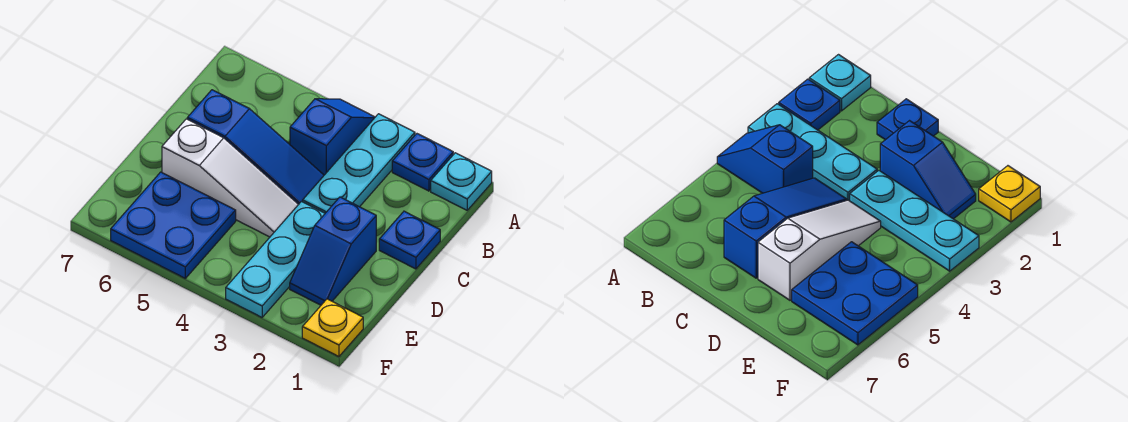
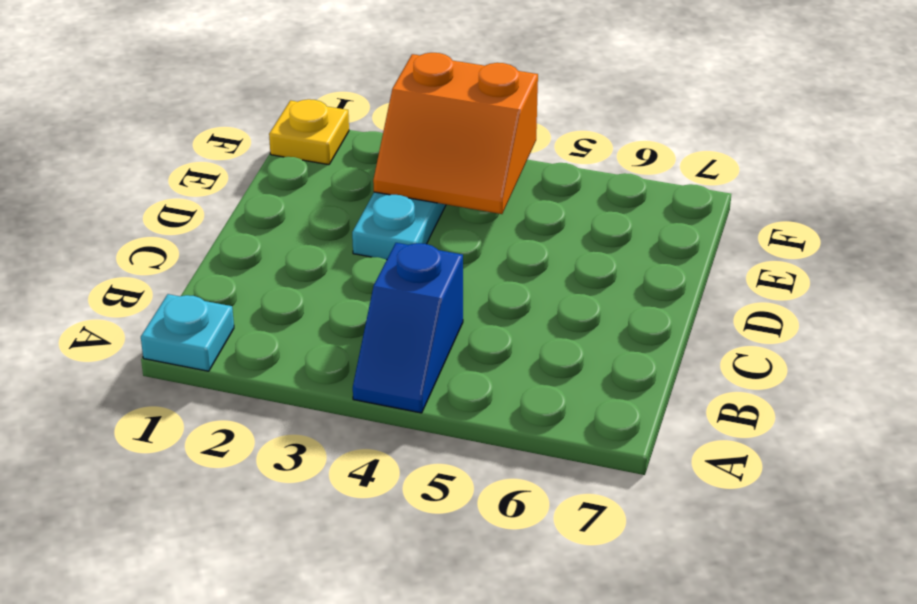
orange slope E3:F4 level 2 top F -> none
none -> blue plate A2 level 1
none -> cyan plate A3:C3 level 1

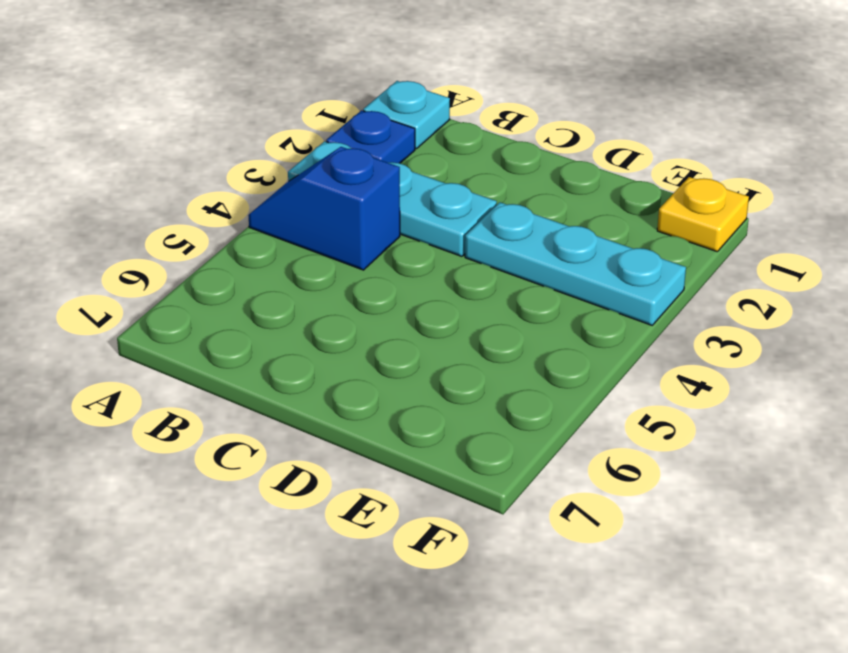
none -> blue plate C1 level 1
none -> blue slope C4:C6 level 1 top 6

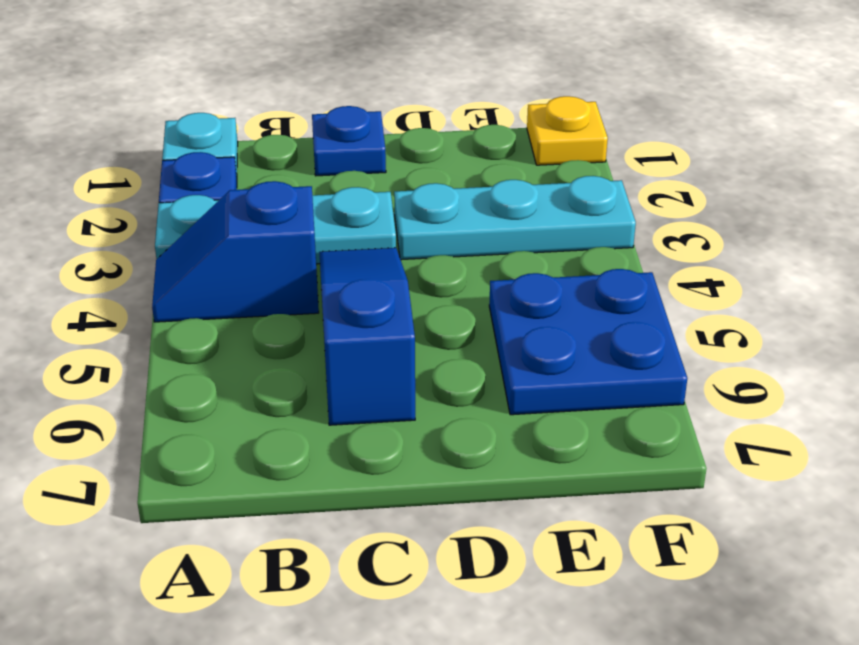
none -> blue slope D2:E2 level 1 top D
none -> white slope D4:D6 level 1 top 6

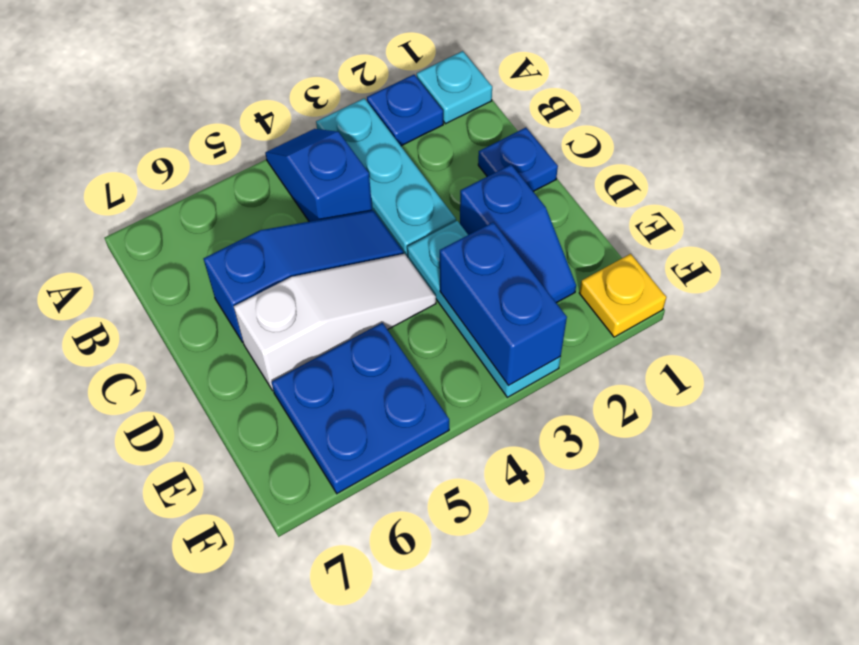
blue brick E3:F3 level 2 -> none

